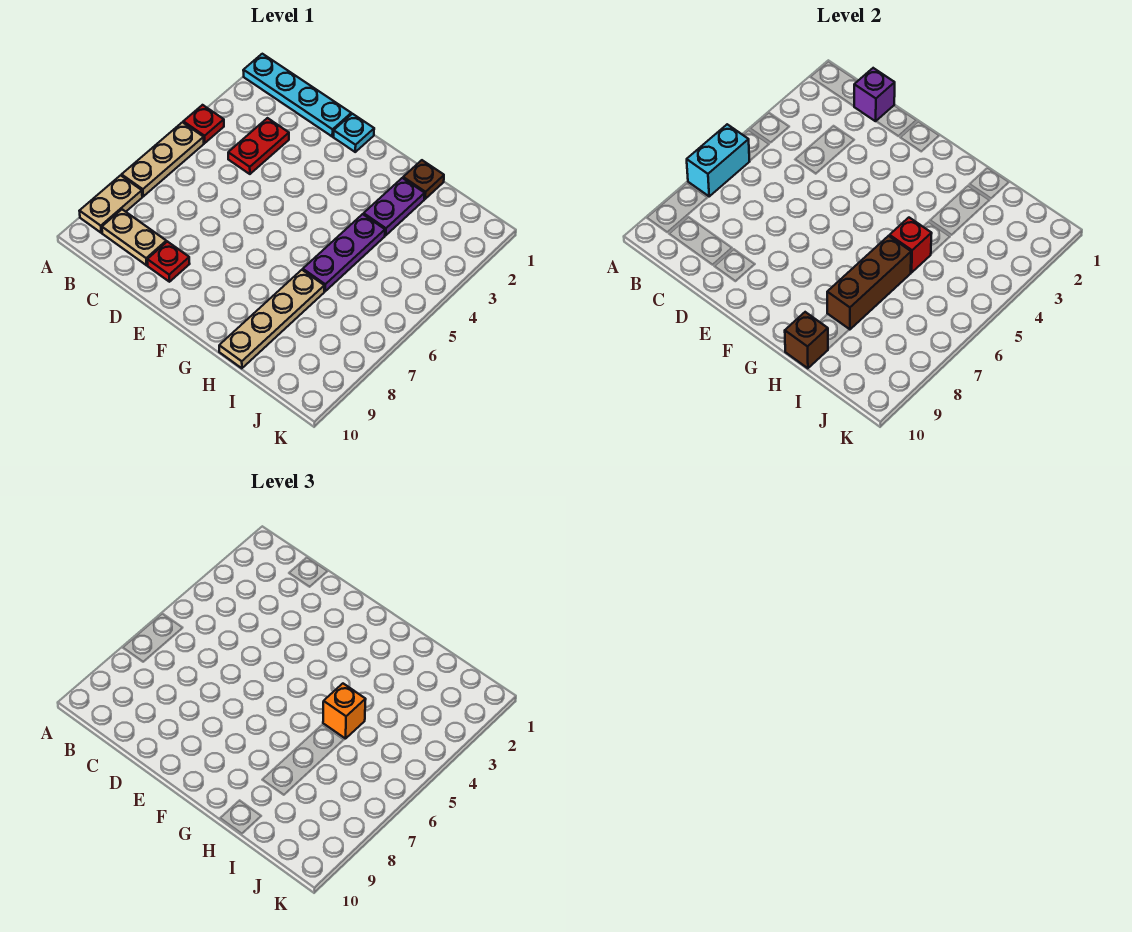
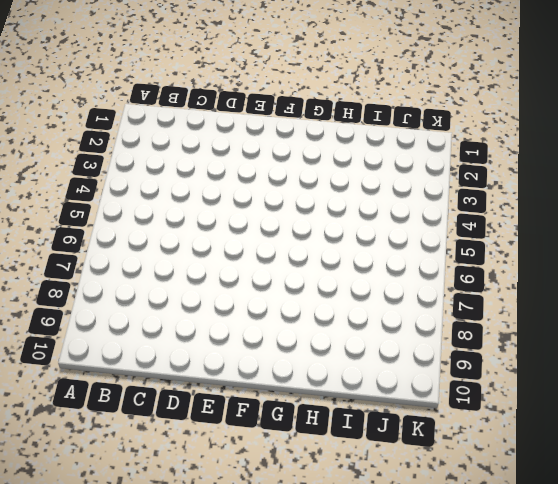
none -> cyan plate A1:D1 level 1
none -> red plate A4 level 1
none -> tan plate A5:A7 level 1

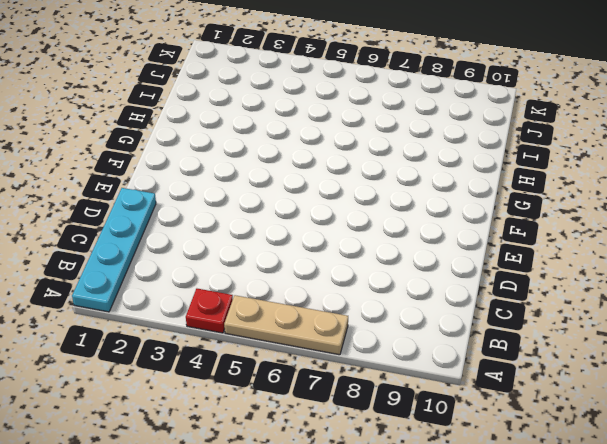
none -> tan plate A8:A9 level 1
none -> tan plate B9:C9 level 1
none -> red plate C3:C4 level 1

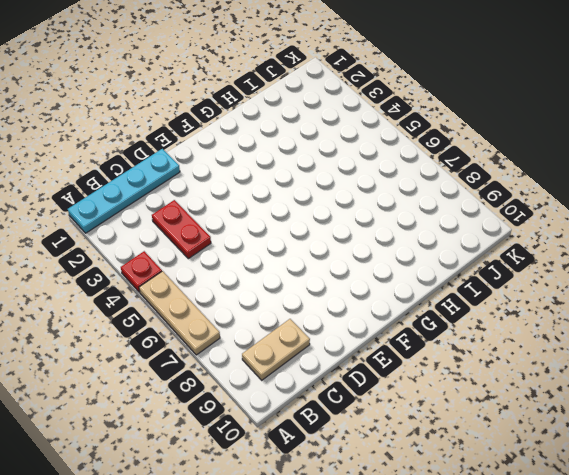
none -> tan plate A8:A9 level 1
none -> red plate D9 level 1
none -> cyan plate E1 level 1

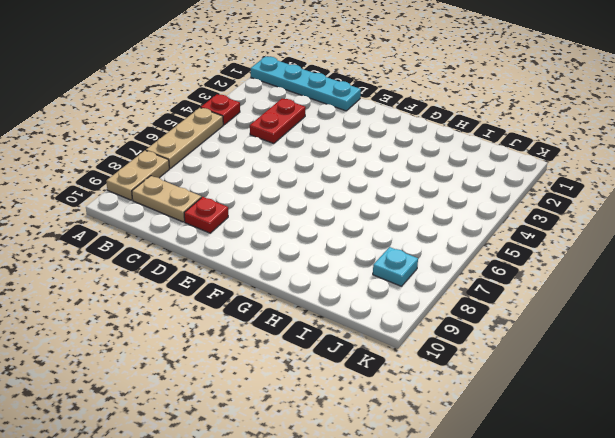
cyan plate J8 level 1 -> cyan plate E1 level 1
none -> brown plate H1 level 1
none -> purple plate H2:H3 level 1
none -> purple plate H4:H6 level 1

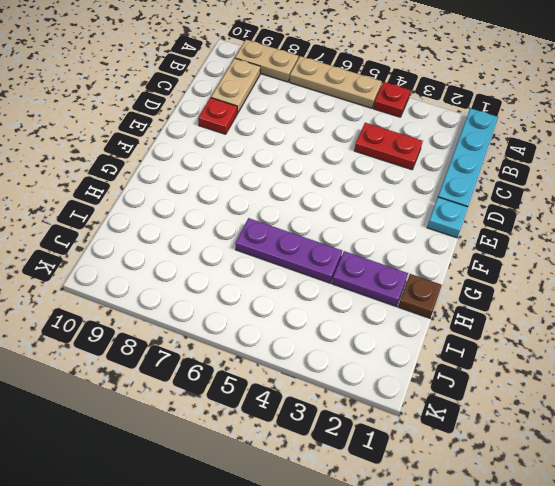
none -> tan plate H7:H10 level 1
none -> cyan brick A6:A7 level 2
none -> purple brick C1 level 2

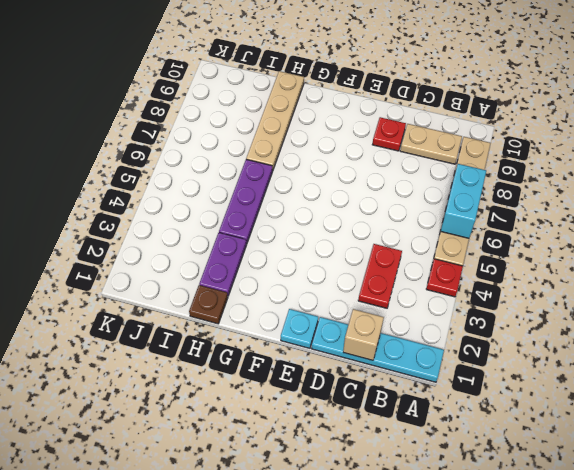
tan brick C1 level 2 -> purple brick C1 level 2
none -> red brick H5 level 2
none -> brown brick H6:H8 level 2
none -> brown brick H10 level 2

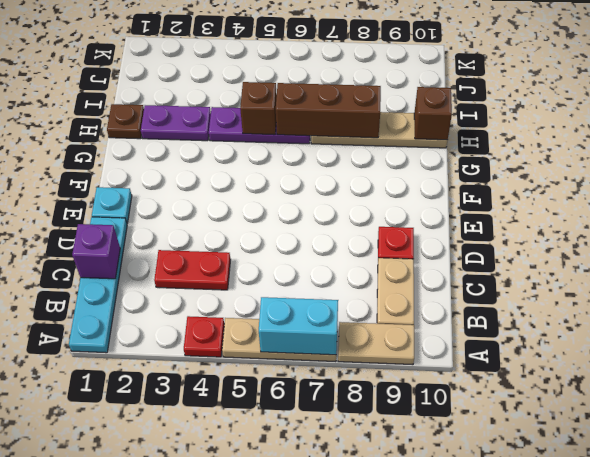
brown brick H5 level 2 -> red brick H5 level 2
none -> orange brick H5 level 3

